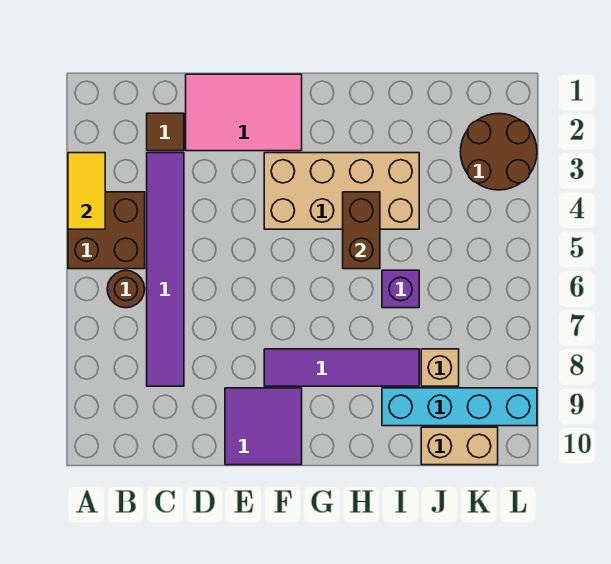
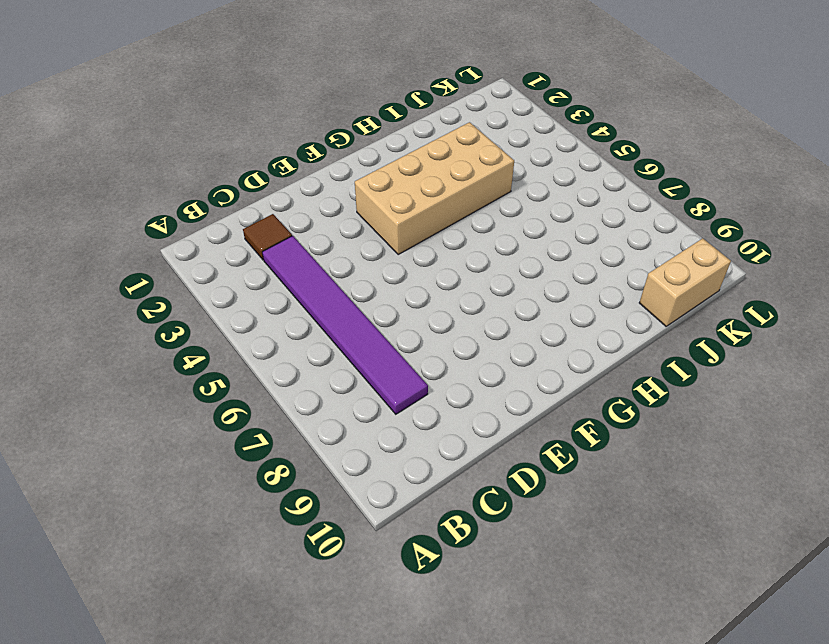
none -> brown brick A4:B5 level 1
none -> brown round brick B6 level 1
none -> pink tile D1:F2 level 1

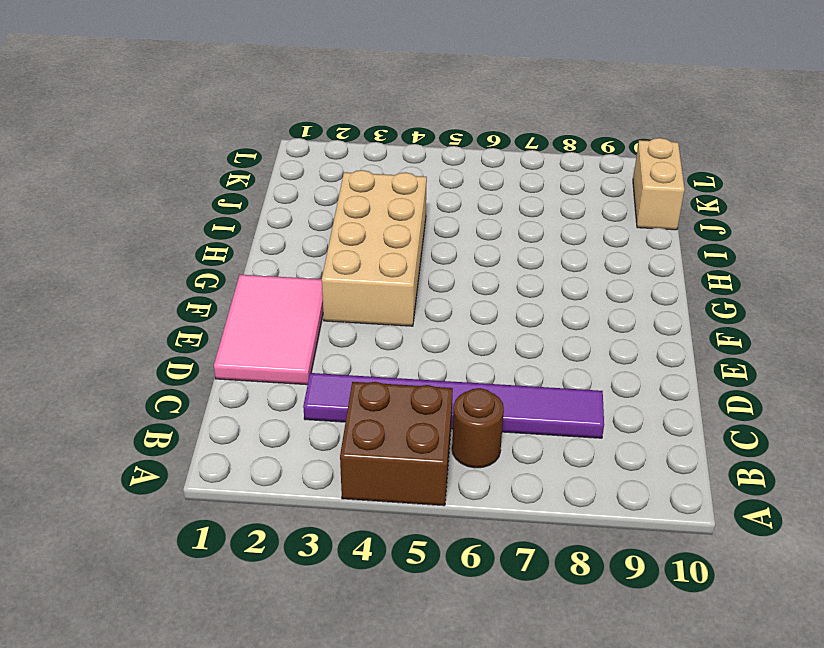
none -> brown tile C2 level 1
none -> purple tile E9:F10 level 1
none -> purple tile F8:I8 level 1

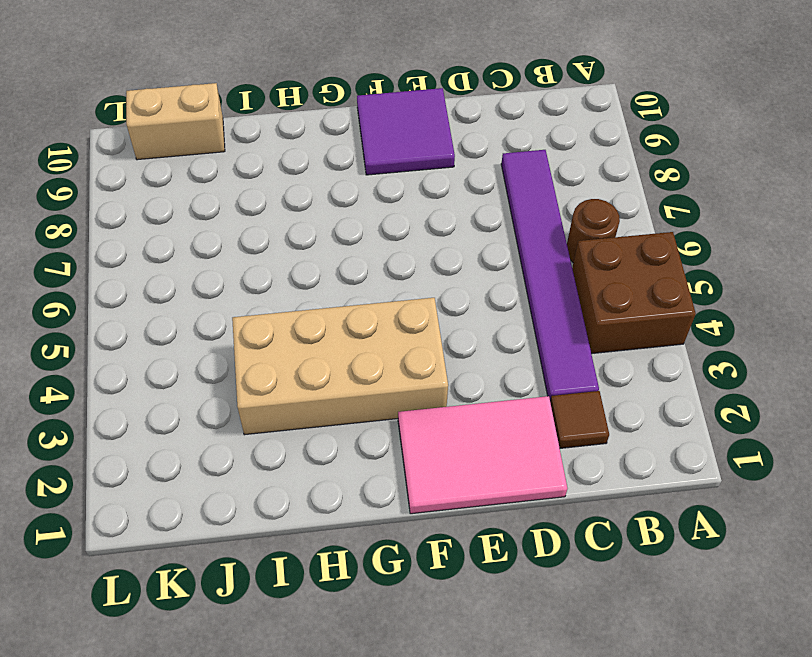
none -> purple tile F8:I8 level 1
none -> purple brick I6 level 1
none -> cyan brick I9:L9 level 1

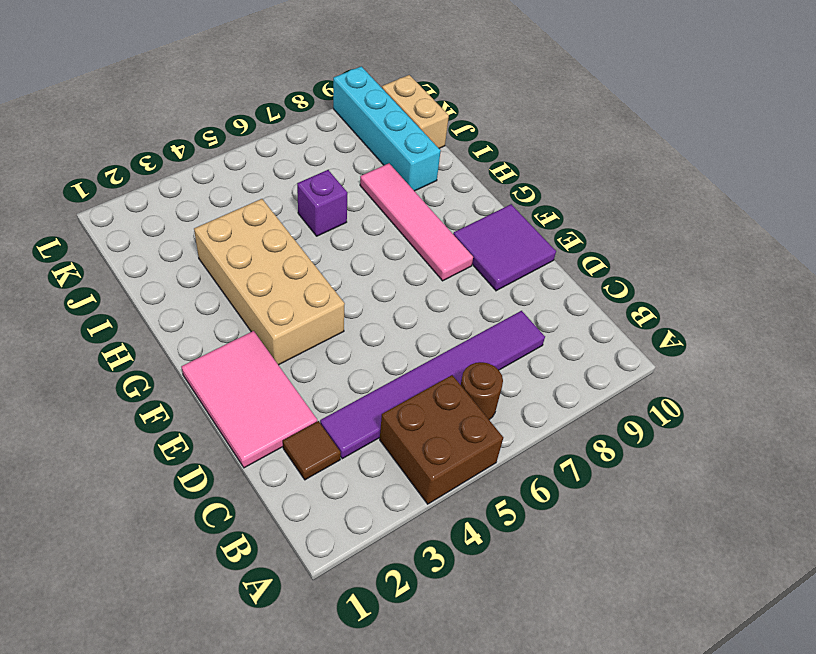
pink tile F8:I8 level 1 -> purple tile F8:I8 level 1
none -> tan brick J8 level 1
none -> brown round brick K2:L3 level 1
none -> yellow tile A3:A4 level 2

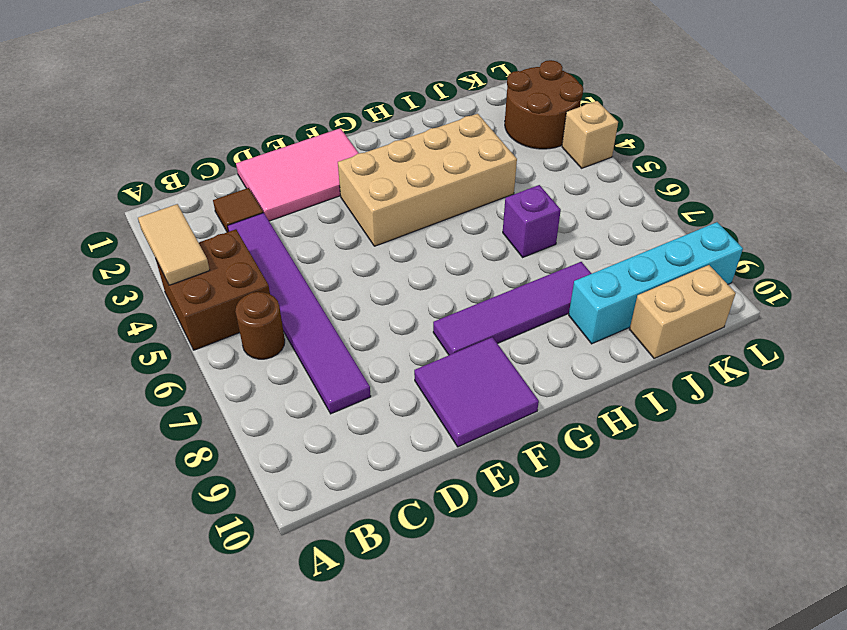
tan tile A3:A4 level 2 -> yellow tile A3:A4 level 2
tan brick L4 level 1 -> tan brick J8 level 1
none -> brown brick H4:H5 level 2

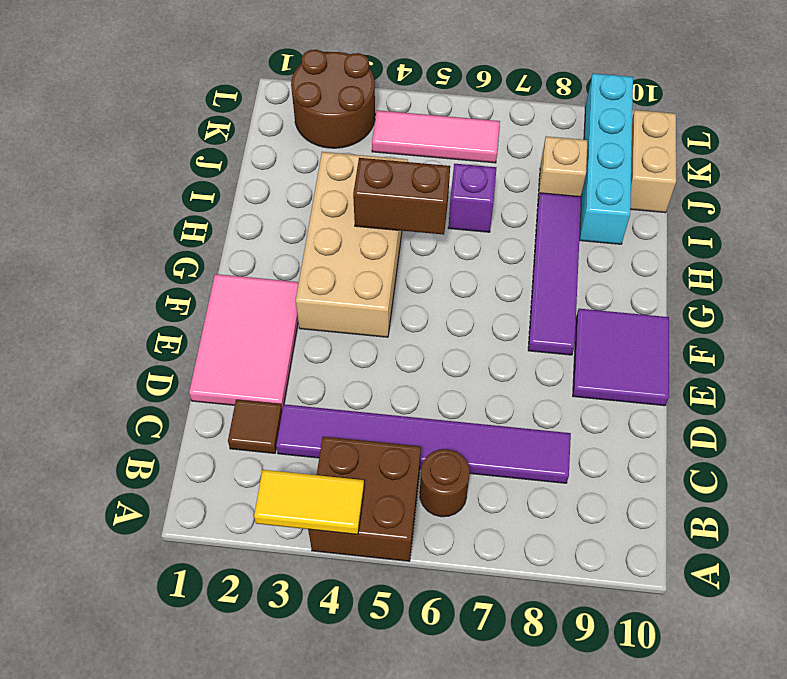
pink tile K4:K6 level 1 -> none

